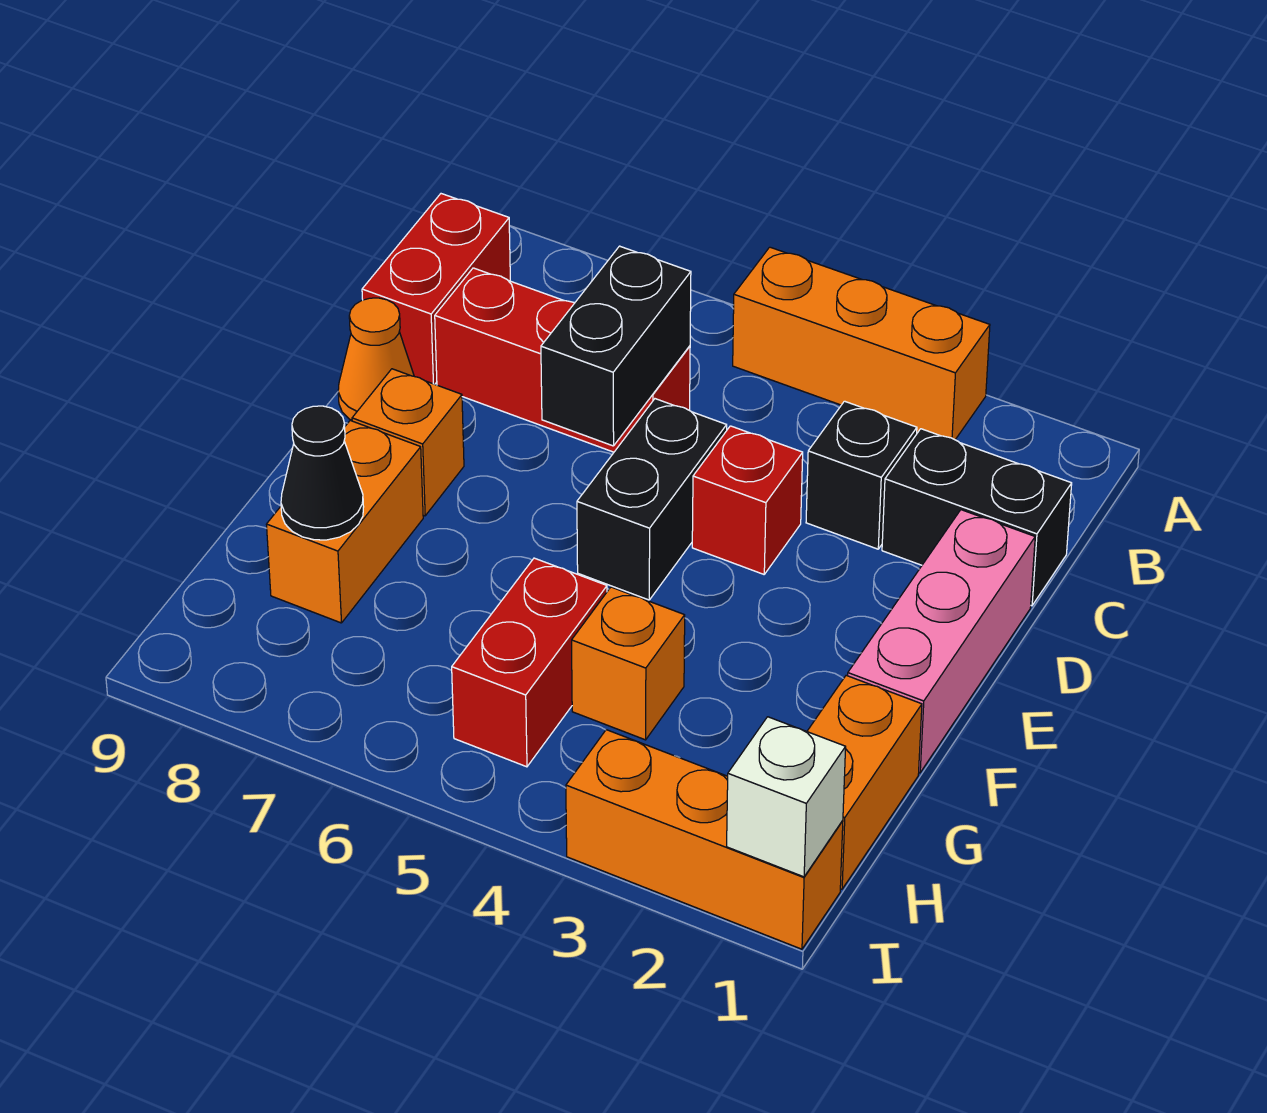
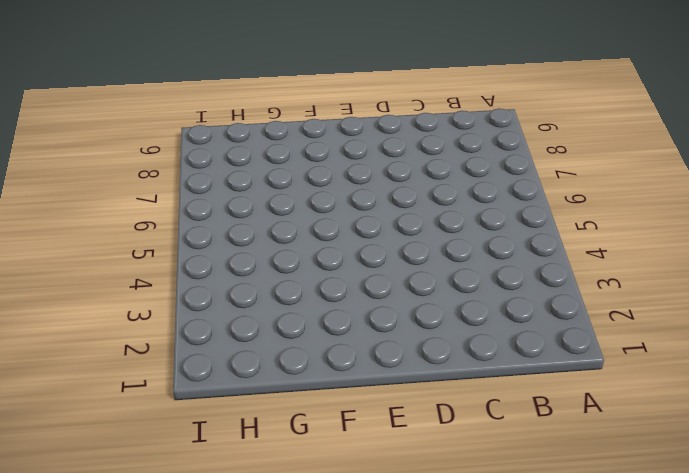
none -> orange brick A3:A5 level 1
none -> red brick B9:C9 level 1
none -> black brick C1:C2 level 1

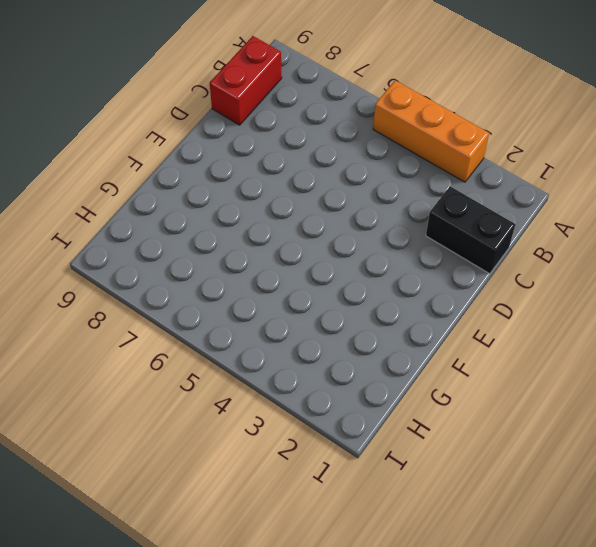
none -> black brick C3 level 1
none -> red brick C6:C8 level 1
none -> pink brick D1:F1 level 1

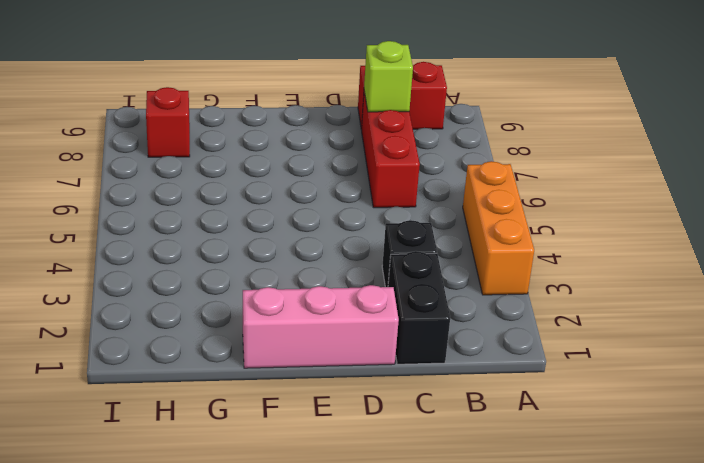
lime brick C8 level 2 -> none
red brick H8 level 1 -> red brick D4 level 1
none -> black brick D5:E5 level 1
none -> orange cone D9 level 1
none -> orange brick E8 level 1

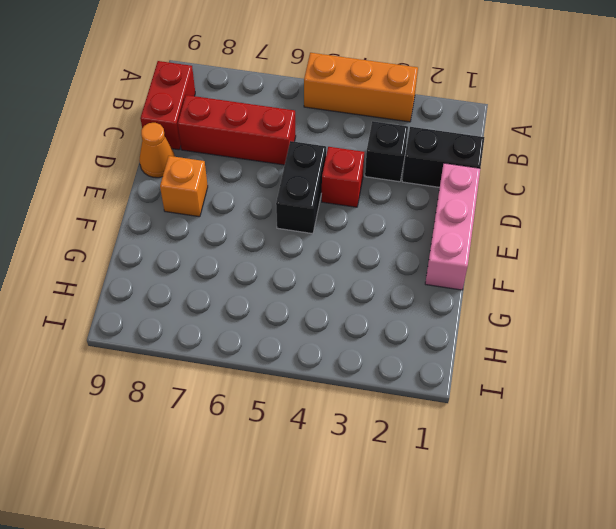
none -> orange brick F8:G8 level 1
none -> orange brick G1:H1 level 1
none -> orange brick G4 level 1

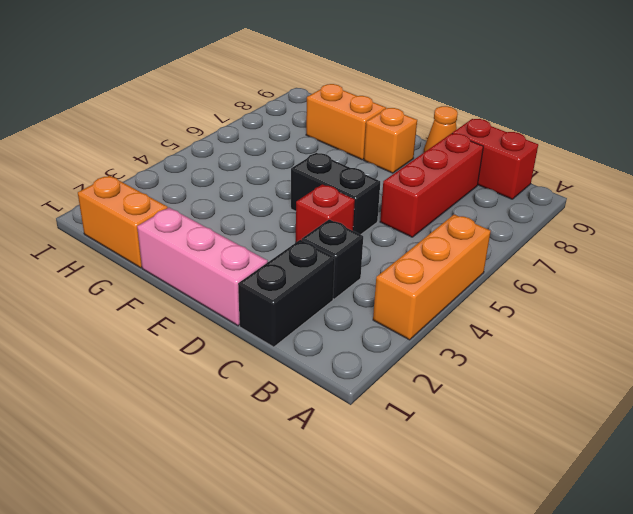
none -> orange brick G4 level 1
none -> red brick G5:H5 level 1
none -> orange brick I1:I3 level 1

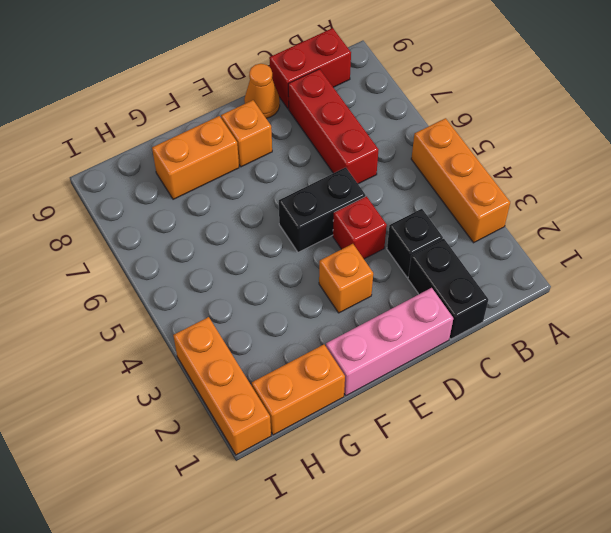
orange brick E3 level 1 -> orange brick G4 level 1
none -> red brick G5:H5 level 1
none -> black brick C6:D6 level 2
none -> black cone G8 level 2

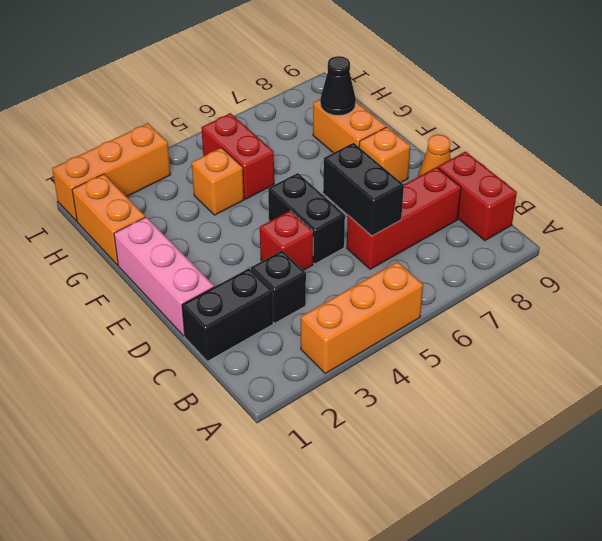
none -> white brick I1 level 2

